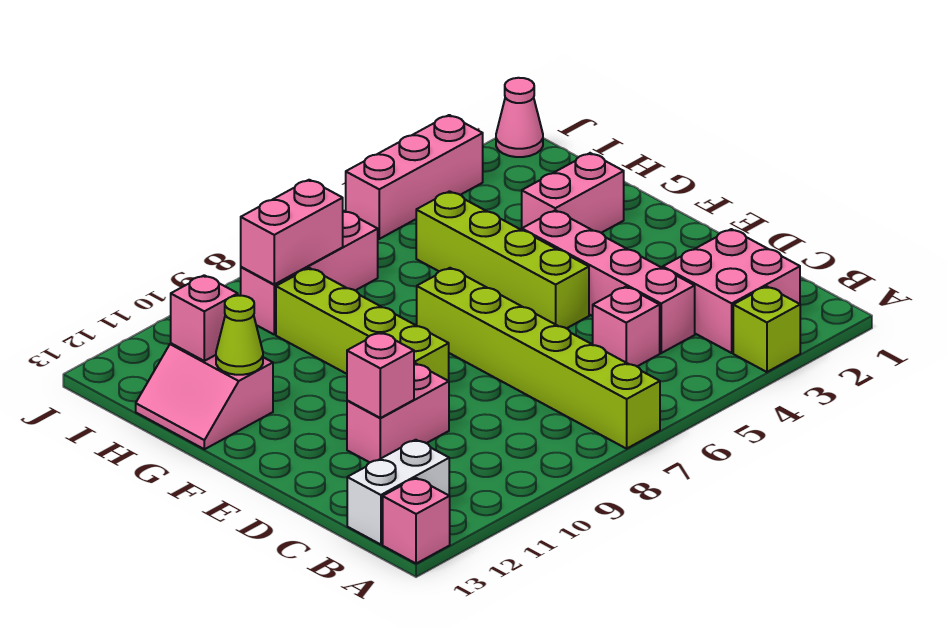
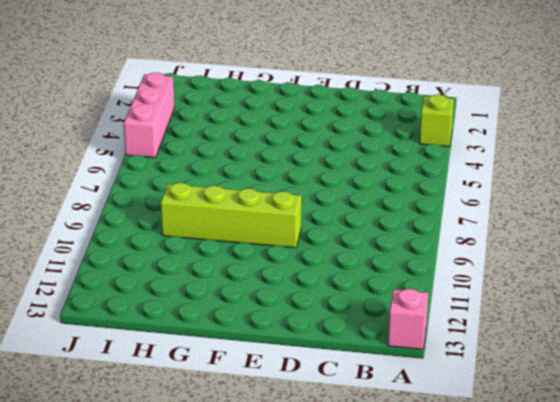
none -> lime brick A7:F7 level 1
none -> pink brick B2:C3 level 1
none -> white brick B12:B13 level 1

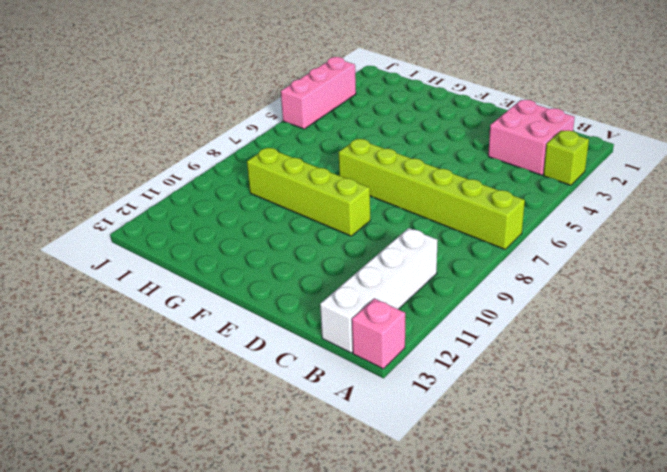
white brick B10:B13 level 1 -> white brick B12:B13 level 1
none -> pink brick C4:F4 level 1
none -> pink brick C5 level 1
none -> pink brick D10:D11 level 1

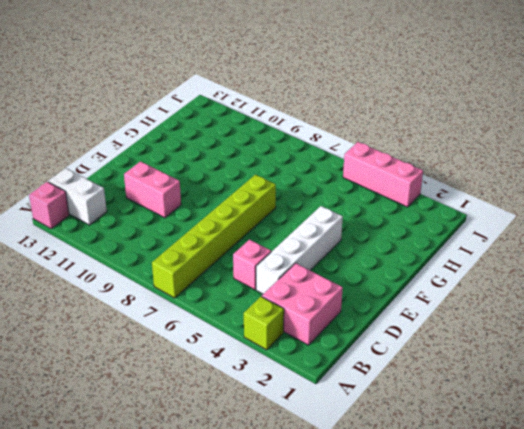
white brick C4:F4 level 1 -> pink brick C4:F4 level 1
none -> lime brick E5:H5 level 1
none -> lime brick E9:H9 level 1
none -> pink brick G2:G3 level 1

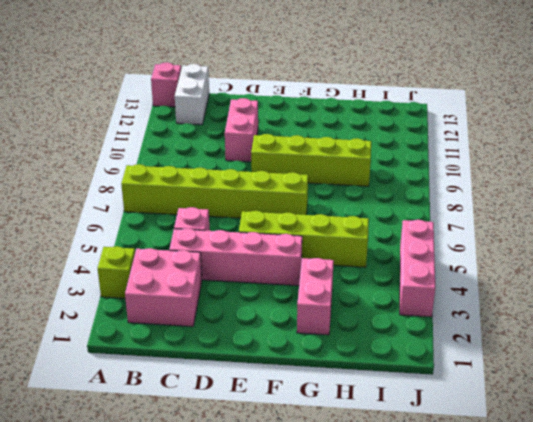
none -> pink slope G12:H13 level 1 top 12
none -> pink brick I7:I9 level 1
none -> pink cone J1 level 1

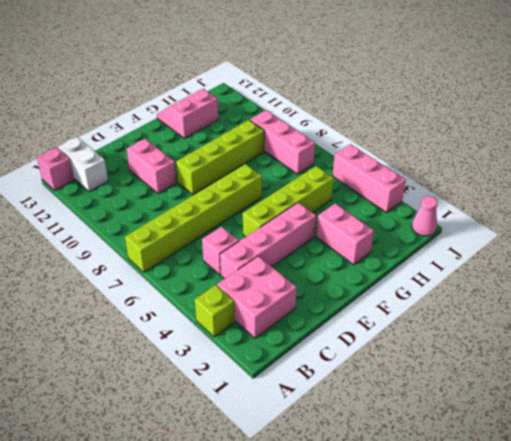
none -> pink brick D11 level 2
none -> lime cone G12 level 2
none -> pink brick H12 level 2

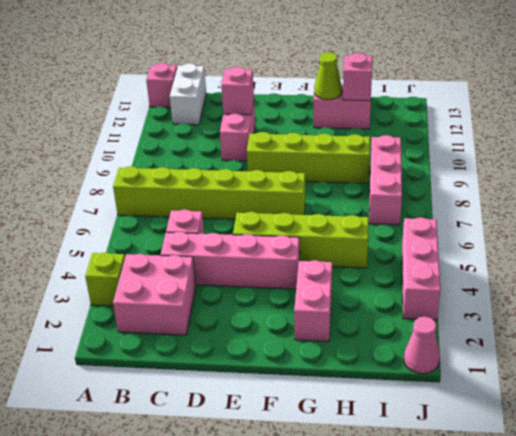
none -> pink brick I8:I9 level 2

